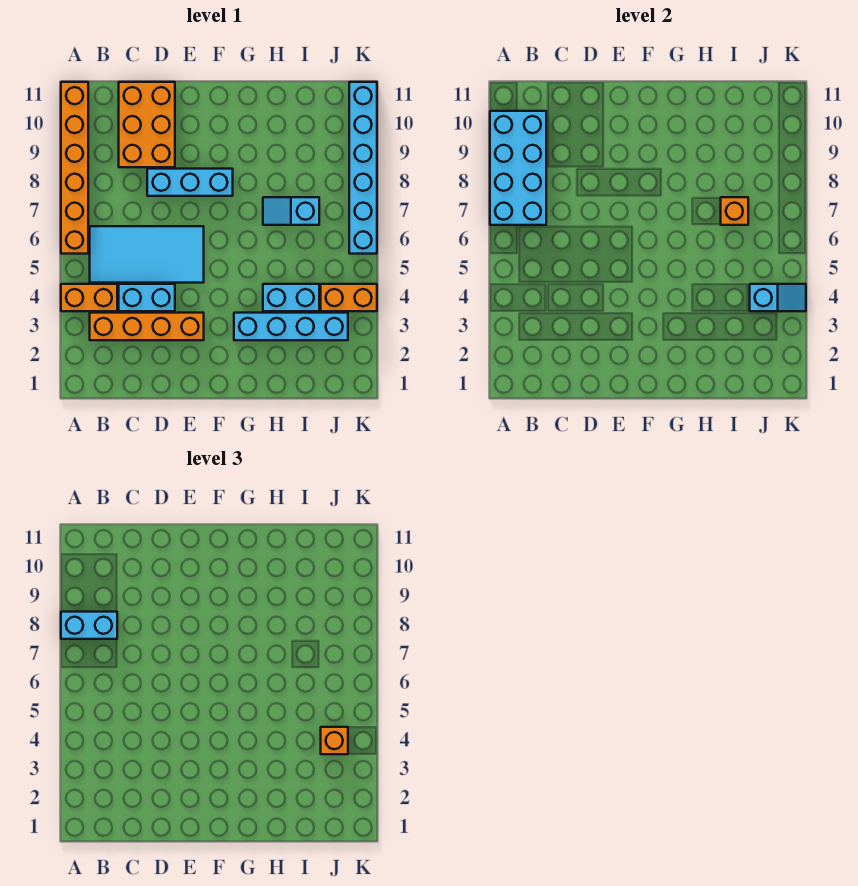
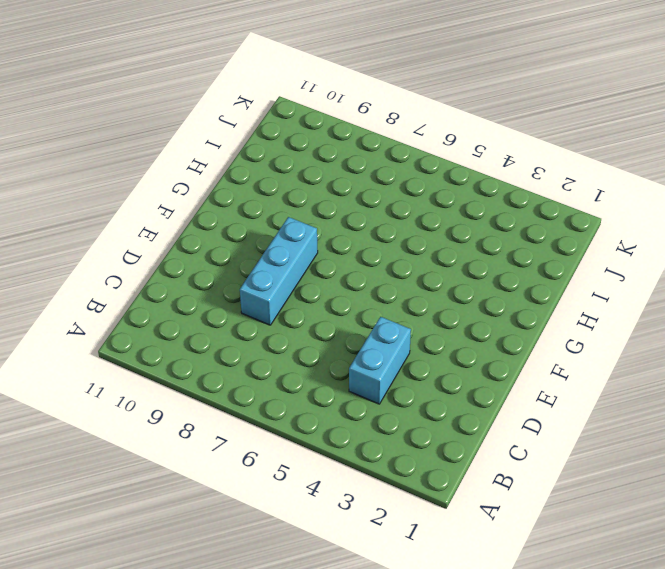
none -> orange brick A4:B4 level 1
none -> orange brick A6:A11 level 1
none -> orange brick B3:E3 level 1

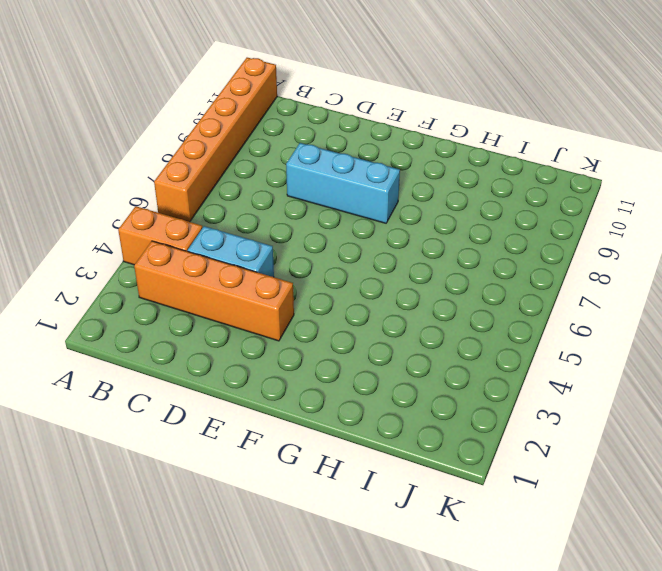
none -> cyan tile B5:E6 level 1
none -> orange brick C9:D11 level 1
none -> cyan brick G3:J3 level 1

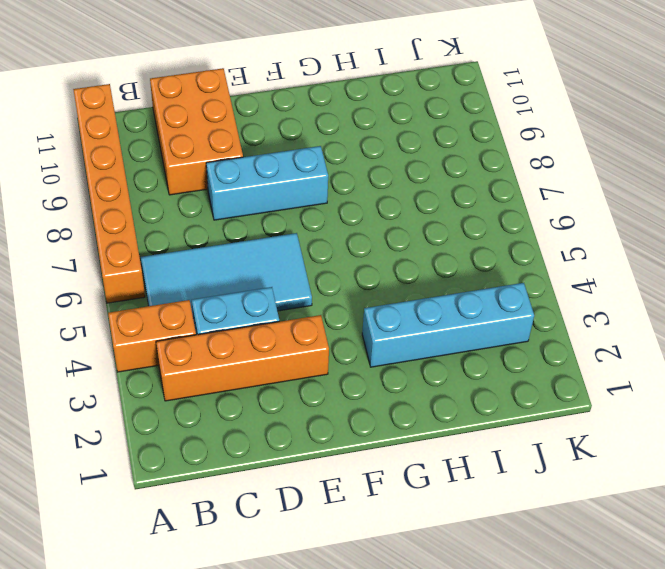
none -> cyan brick H4:I4 level 1
none -> cyan slope H7:I7 level 1 top I
none -> orange brick J4:K4 level 1

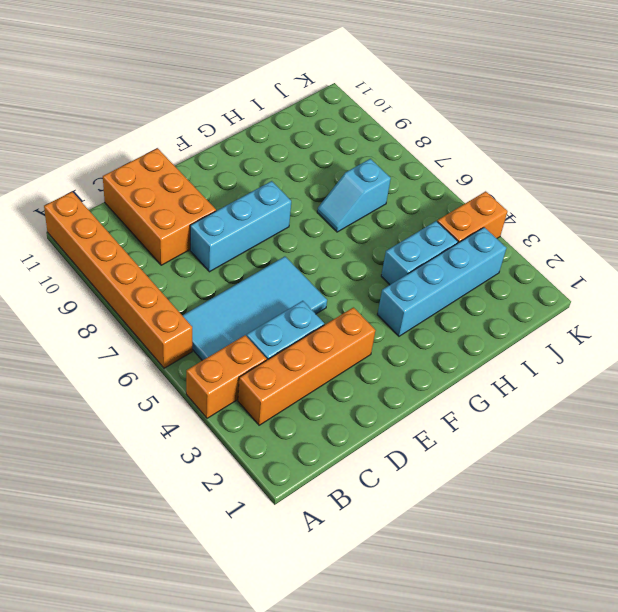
none -> cyan brick K6:K11 level 1
none -> cyan brick A7:B10 level 2
none -> orange brick I7 level 2

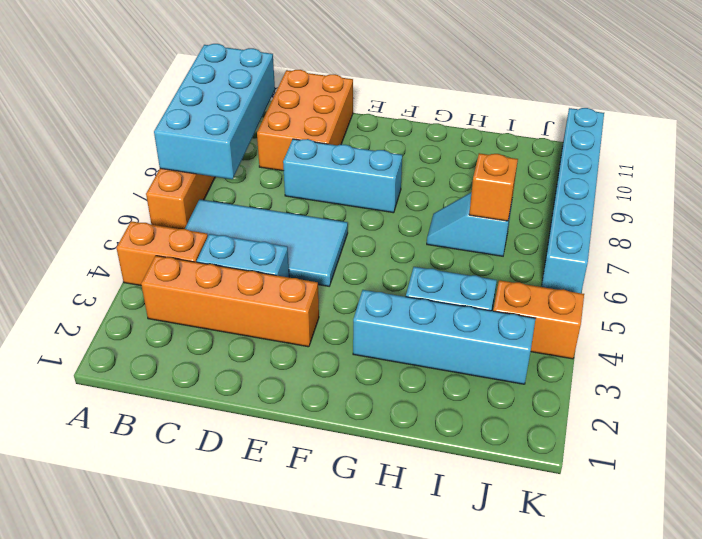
none -> cyan slope J4:K4 level 2 top J
none -> cyan brick A8:B8 level 3
none -> orange brick J4 level 3

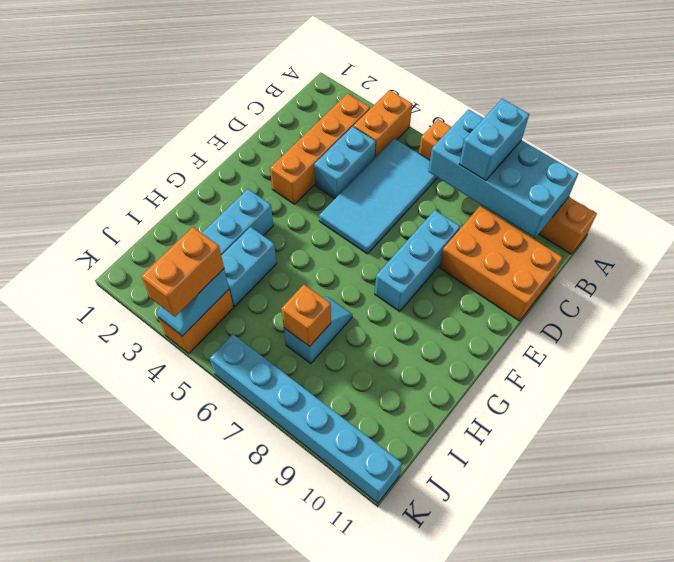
orange brick J4:K4 level 3 -> orange brick J4 level 3

